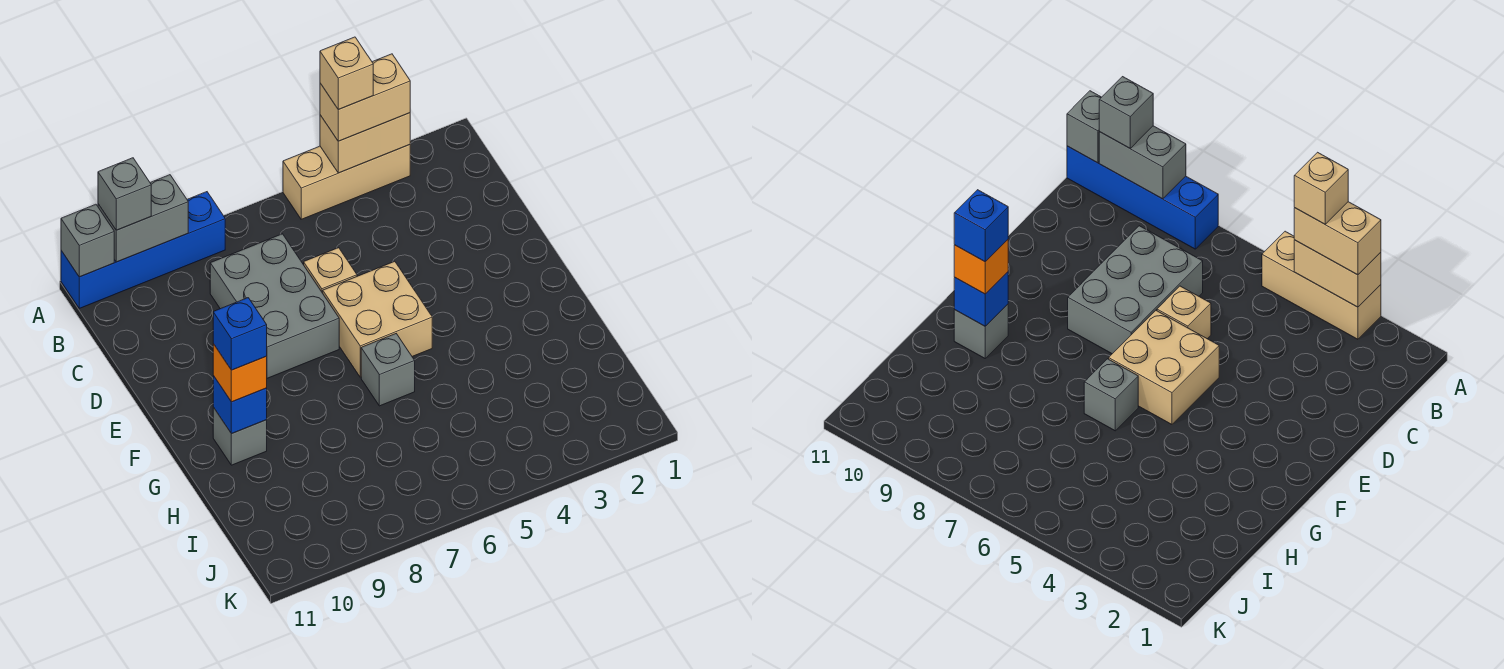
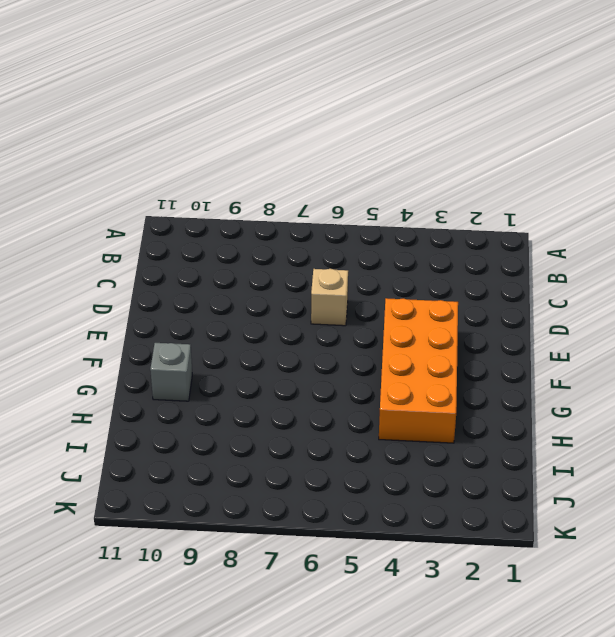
orange brick E3:H4 level 1 -> none
none -> tan brick A3:A5 level 1
none -> blue brick A8:A11 level 1
none -> grey brick C7:E8 level 1

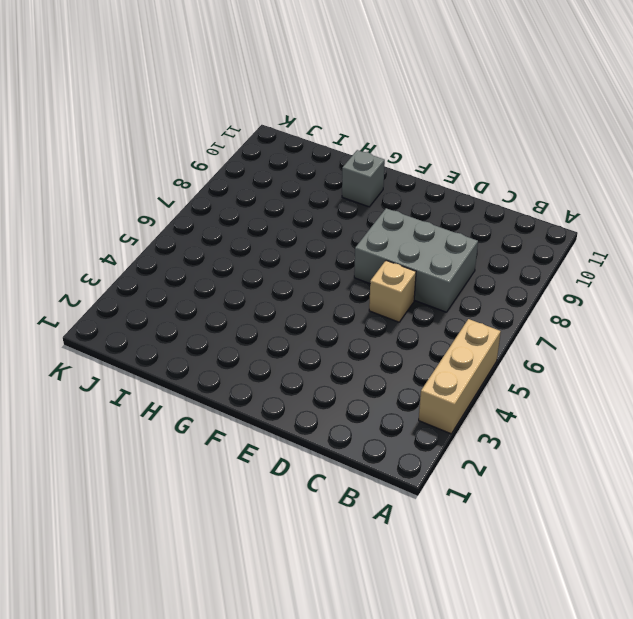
none -> blue brick A8:A11 level 1
none -> tan brick E5:F6 level 1
none -> grey brick G6 level 1

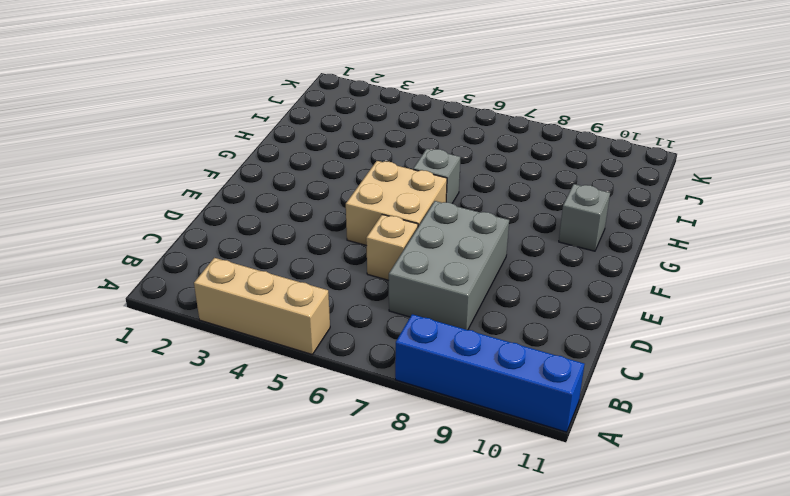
none -> tan brick A3:A4 level 2
none -> grey brick A9:A10 level 2
none -> grey brick A11 level 2

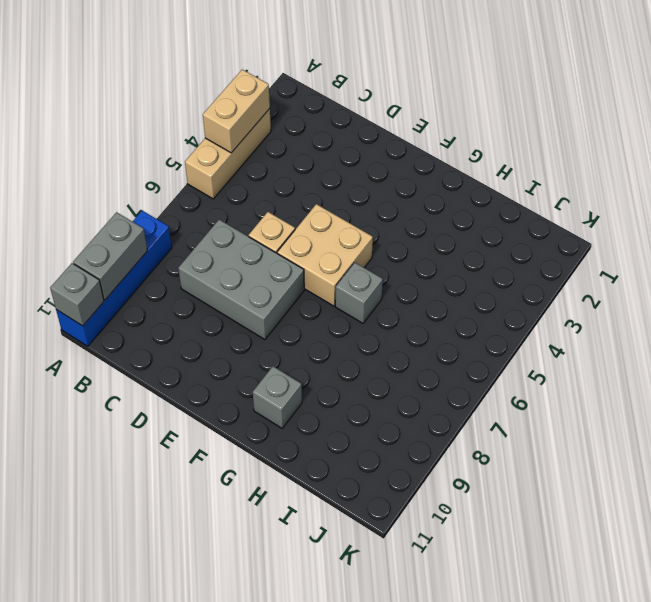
none -> blue brick G10 level 2
none -> tan brick A3:A4 level 3
none -> grey brick A10 level 3

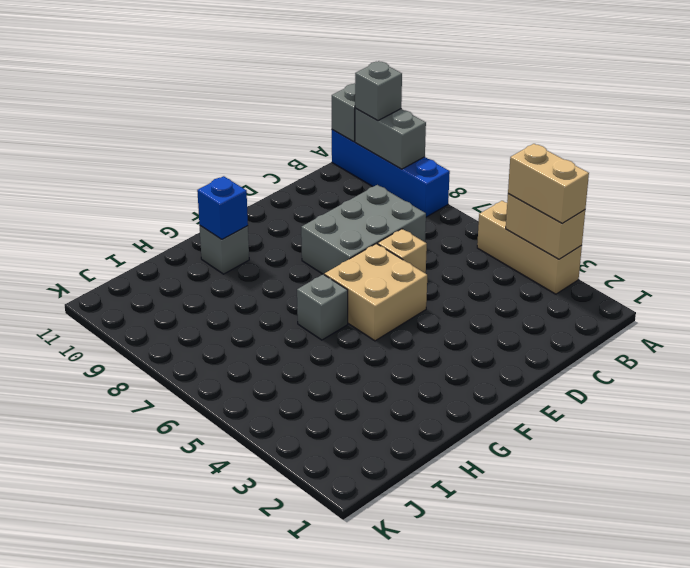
none -> orange brick G10 level 3
none -> tan brick A4 level 4
none -> blue brick G10 level 4

